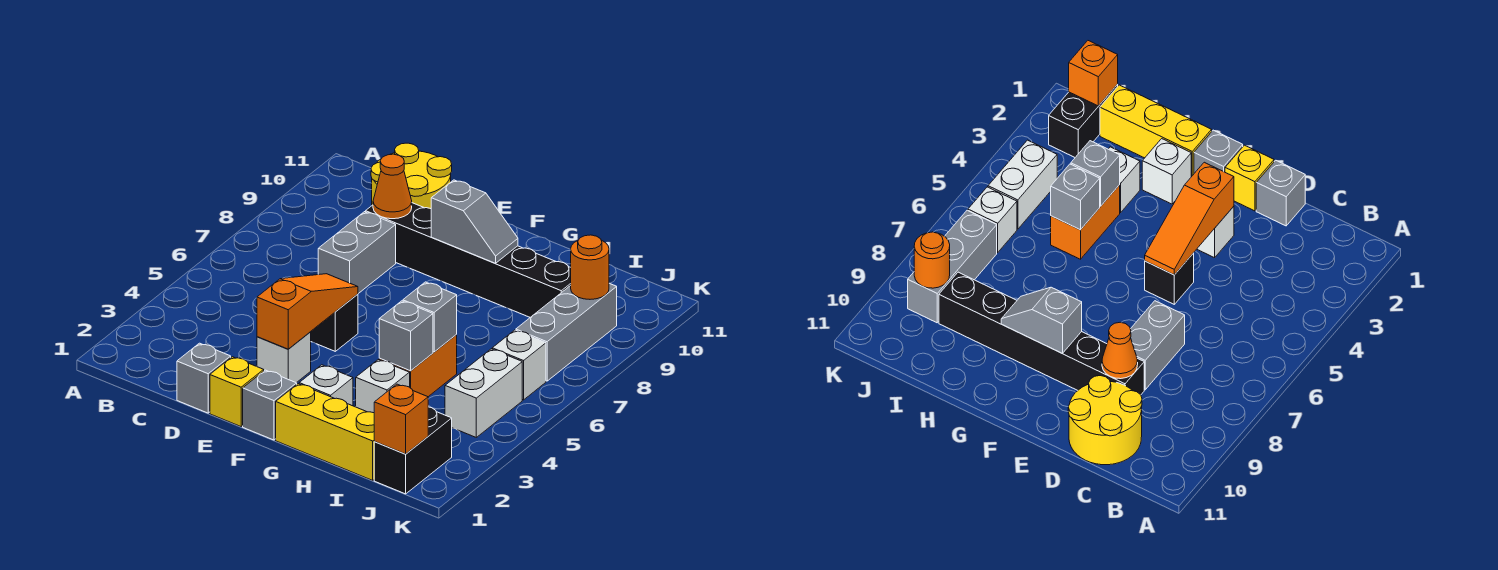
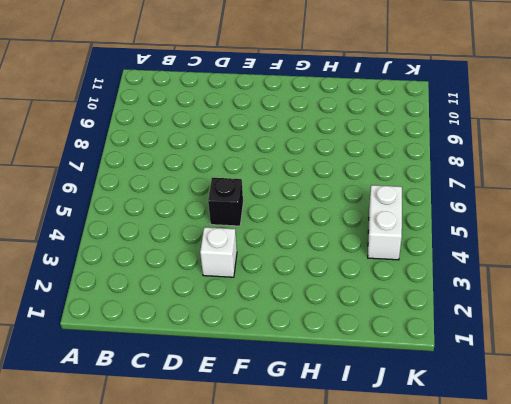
none -> yellow round brick C10:D11 level 1
none -> grey brick D1 level 1
none -> grey brick D7:D8 level 1

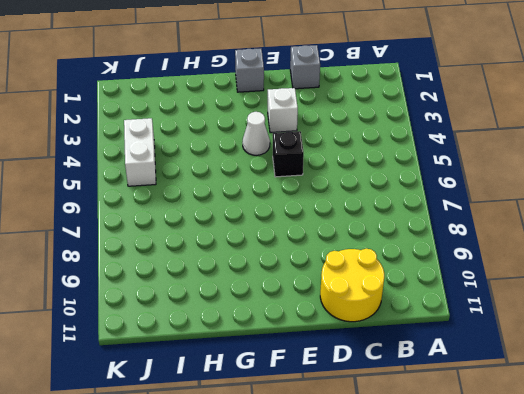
white cone F4 level 1 -> none
none -> grey brick D7:D8 level 1
none -> black brick D9:I9 level 1
none -> yellow brick E1 level 1

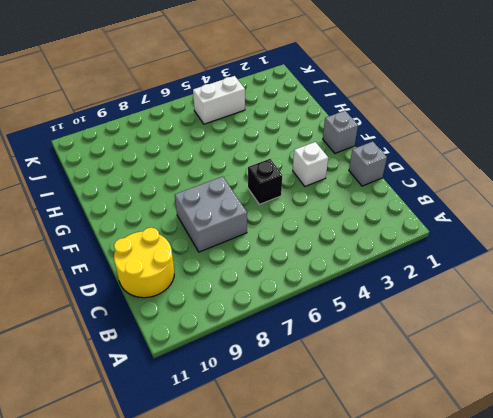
grey brick D7:E8 level 1 -> grey brick D7:D8 level 1
none -> black brick D9:I9 level 1
none -> yellow brick E1 level 1
none -> yellow brick G1:I1 level 1

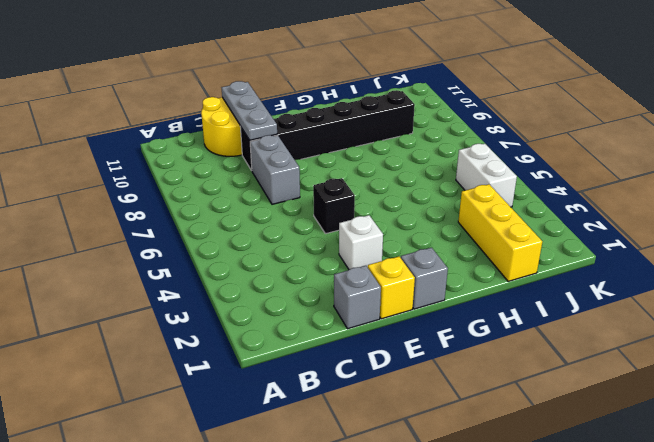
grey plate D9:D11 level 2 -> orange cone D9 level 2
yellow brick I1:I3 level 1 -> yellow brick G1:I1 level 1
none -> white brick G2 level 1
none -> white brick H3 level 1
none -> orange brick H4:H5 level 1

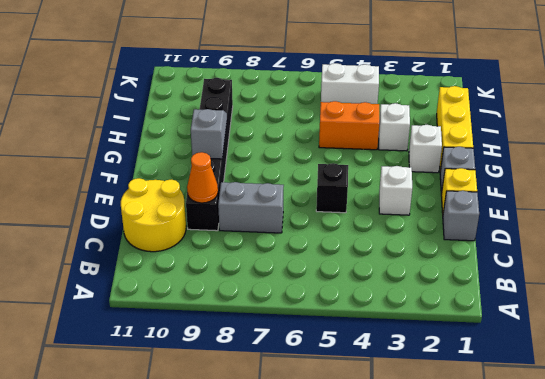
none -> black brick J1:J2 level 1
none -> white brick J6 level 1
none -> grey brick J7:J9 level 1

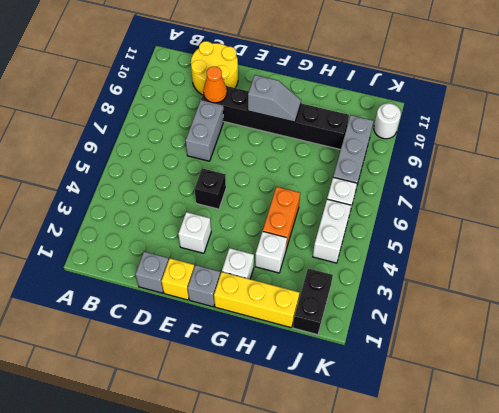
white round brick K10 level 1 -> none
none -> orange slope E3:E5 level 2 top 3
none -> grey brick H4 level 2
none -> grey brick H5 level 2

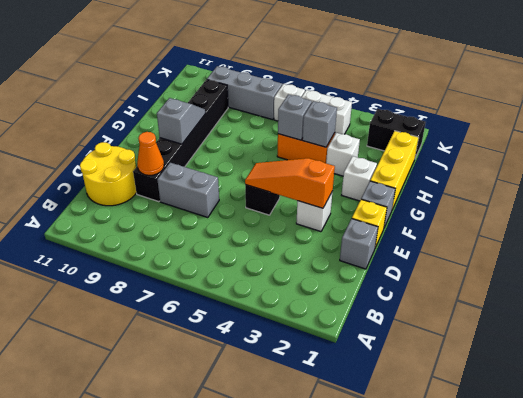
none -> orange brick J1 level 2
none -> orange round brick J9 level 2

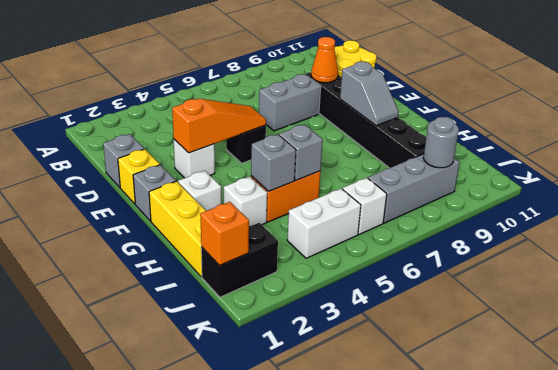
grey round brick J9 level 2 -> orange round brick J9 level 2

